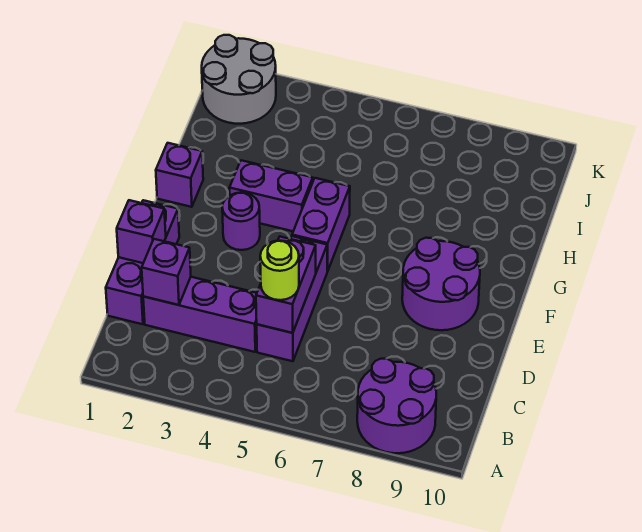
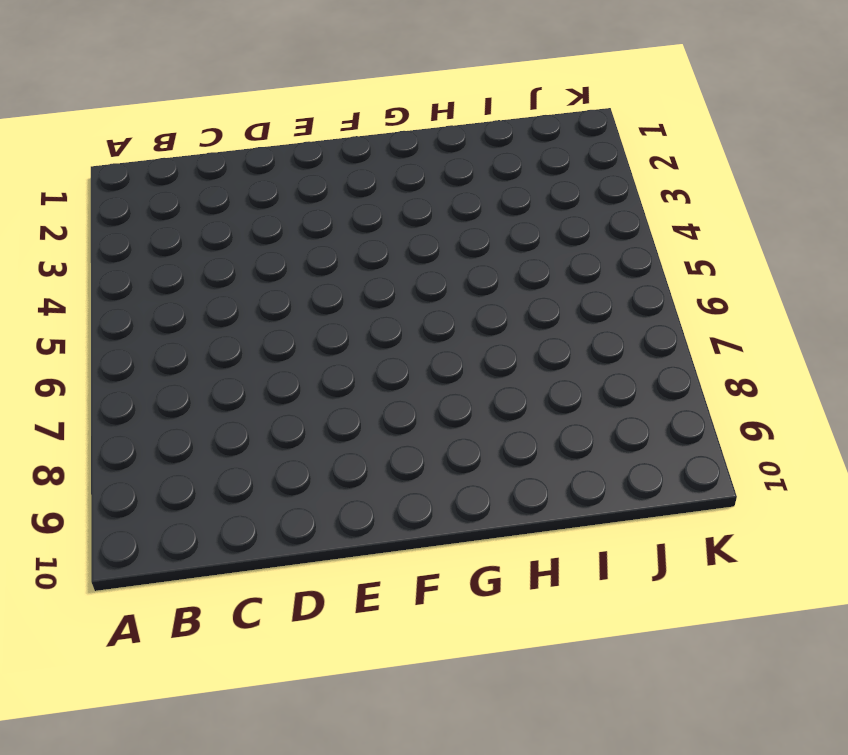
none -> purple round brick A8:B9 level 1
none -> purple brick C1:E1 level 1
none -> purple brick C2:C4 level 1

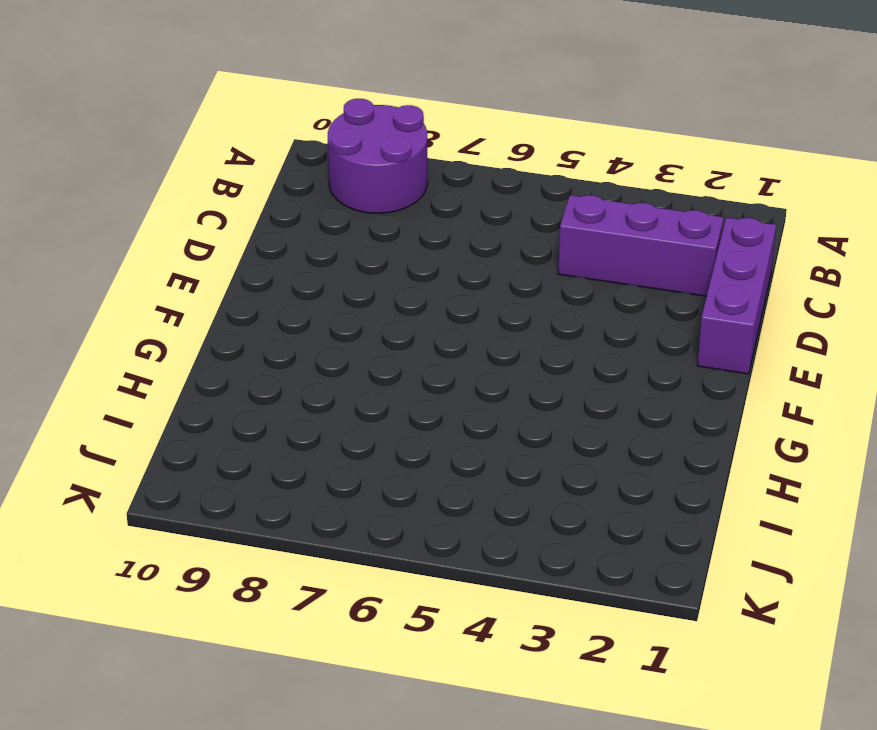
none -> purple brick C5:E5 level 1
none -> purple round brick E8:F9 level 1
none -> purple round brick F3 level 1

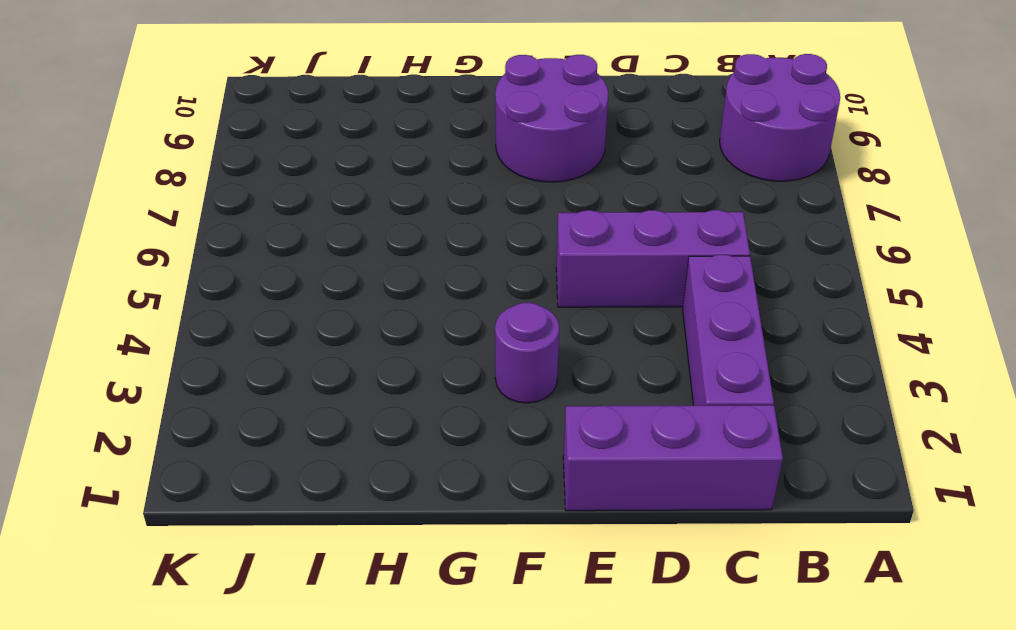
none -> purple brick F5:G5 level 1
none -> purple brick G1 level 1
none -> purple brick G3:G4 level 1

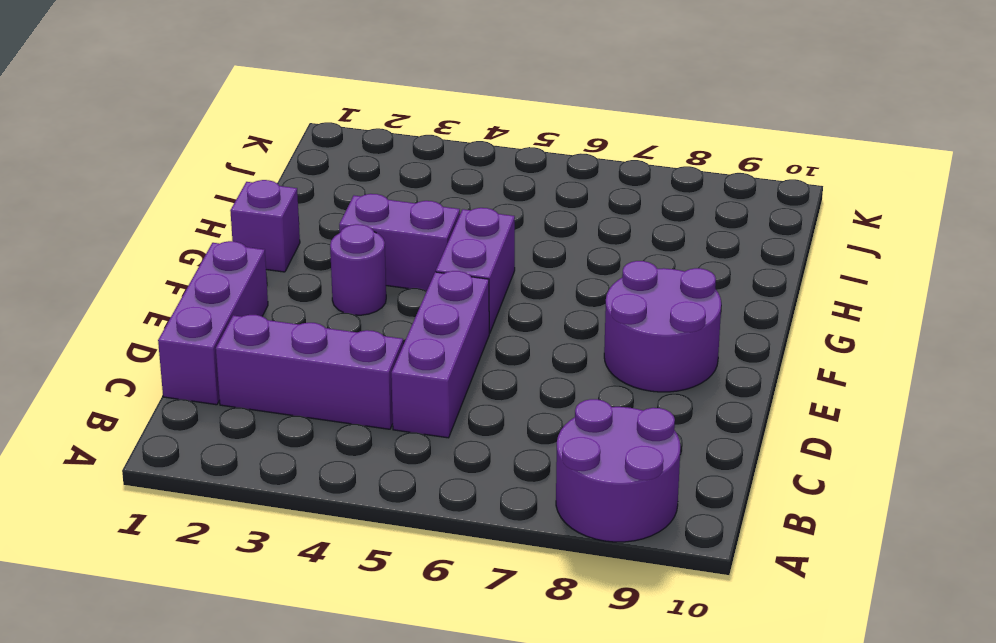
none -> grey round brick J1:K2 level 1
none -> purple brick C2 level 2
none -> purple brick C5:D5 level 2

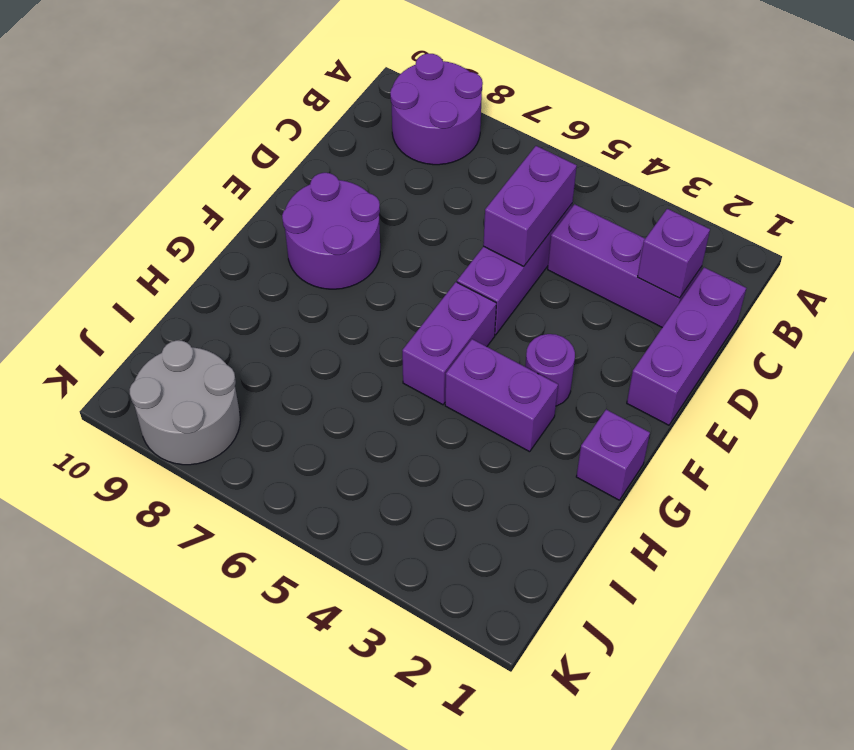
grey round brick J8:K9 level 1 -> grey round brick J1:K2 level 1
none -> purple brick D1 level 2
none -> lime round brick C5 level 3

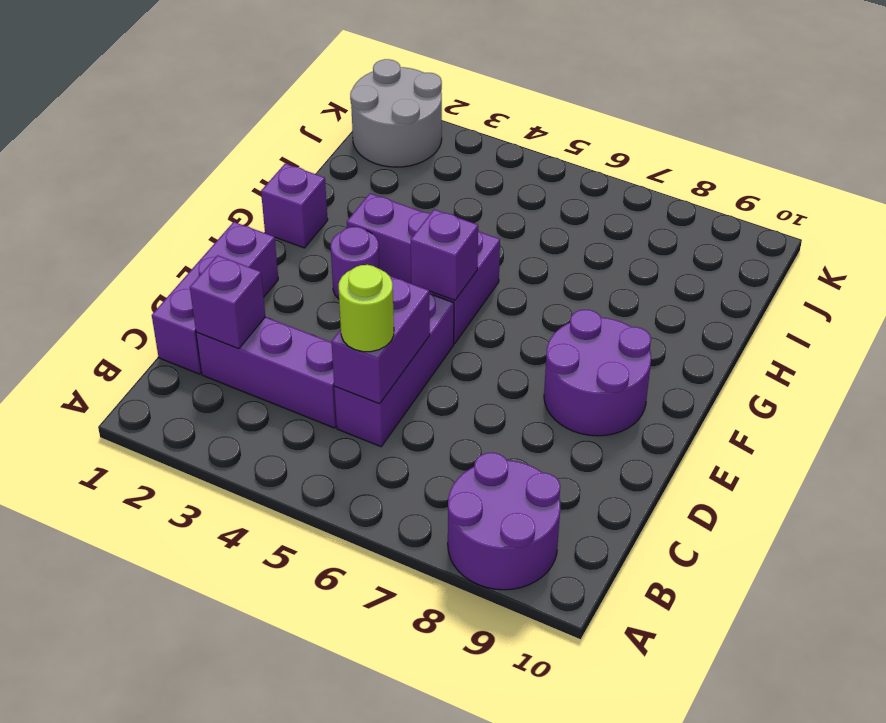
purple brick F5 level 2 -> purple brick D1 level 2

